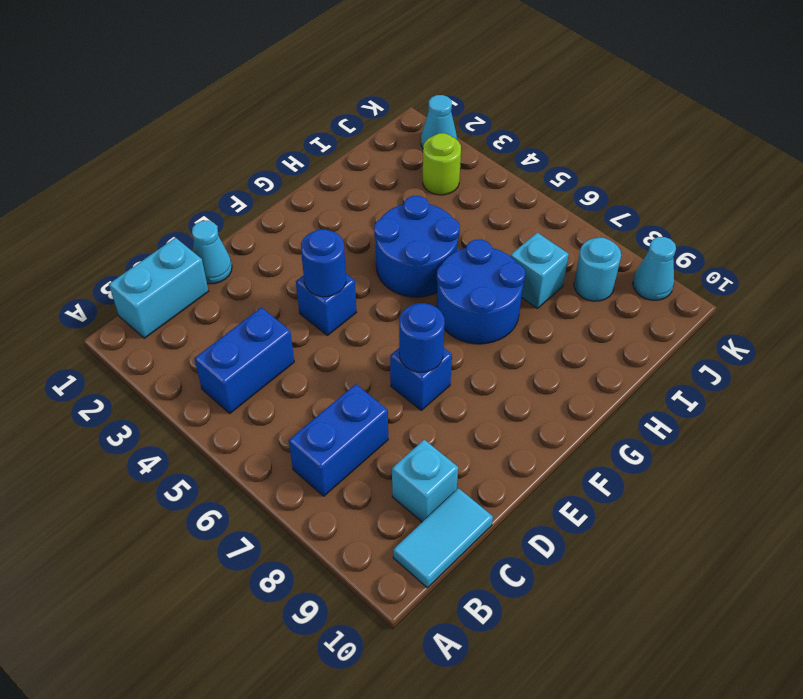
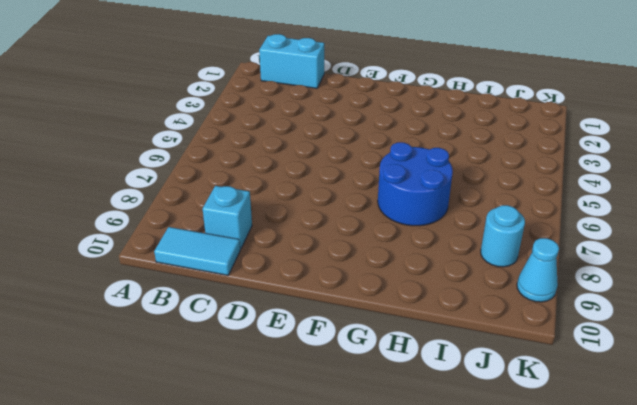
none -> blue brick B4:C4 level 1
none -> blue brick B7:C7 level 1
none -> cyan cone D1 level 1

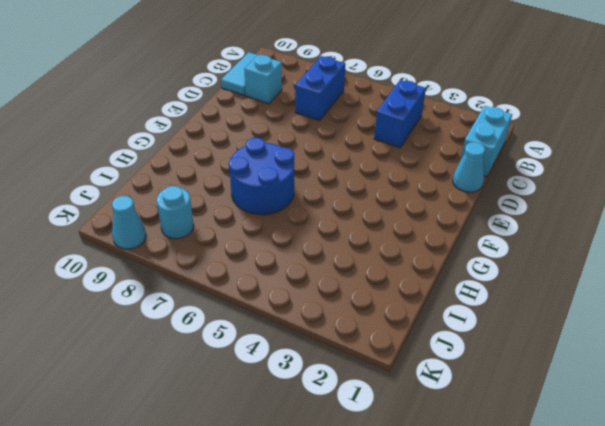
none -> blue brick E4 level 1
none -> blue brick E7 level 1
none -> blue round brick G4:H5 level 1

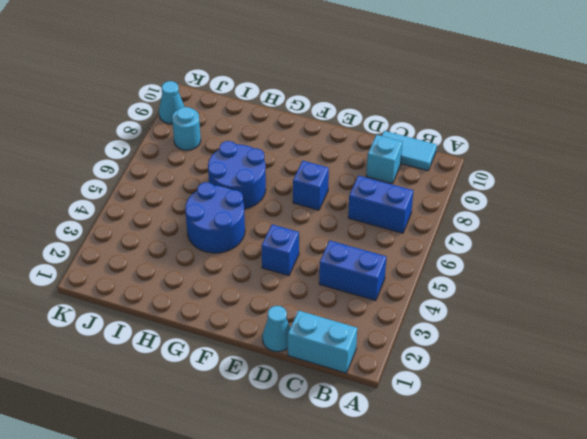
none -> cyan brick I7 level 1
none -> lime round brick J3 level 1
none -> cyan cone K2 level 1

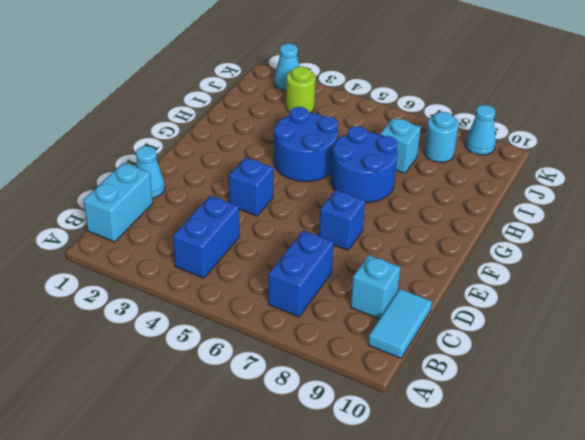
none -> blue round brick E4 level 2
none -> blue round brick E7 level 2

